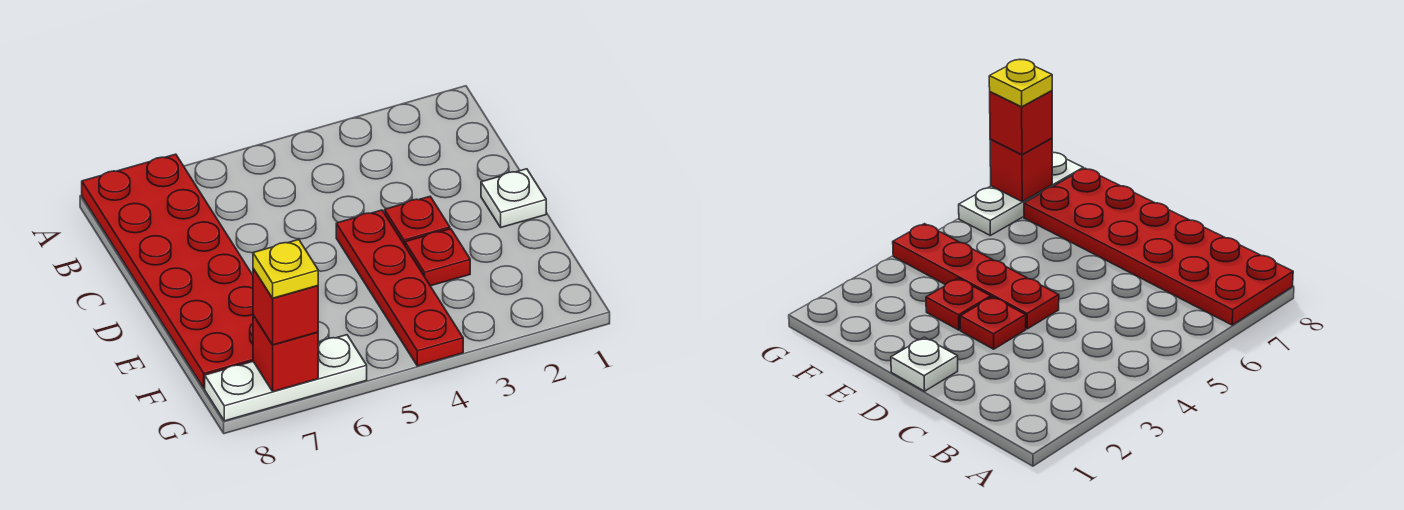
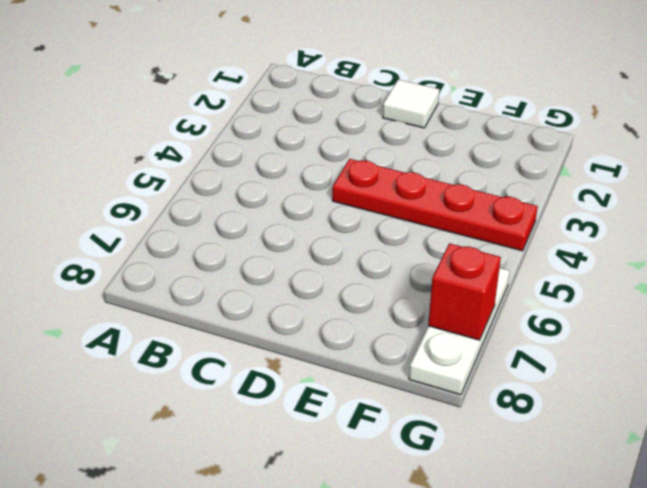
white tile D1 level 1 -> white plate D1 level 1
none -> red plate A7:F8 level 1
none -> red plate D3 level 1

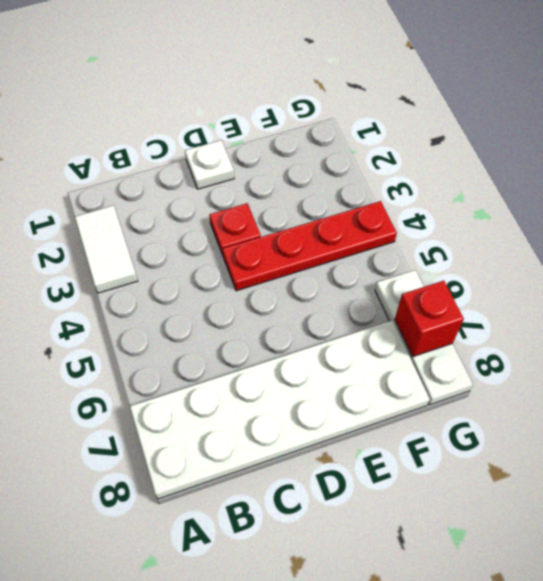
white tile A2:A3 level 1 -> none
white plate A7:F8 level 1 -> red plate A7:F8 level 1
none -> red plate E3 level 1
none -> red brick G7 level 3

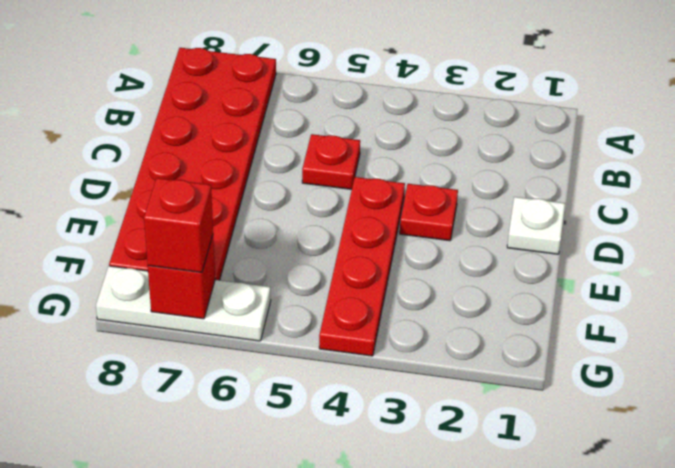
red plate C5 level 1 -> red plate E3 level 1
none -> yellow plate G7 level 4

